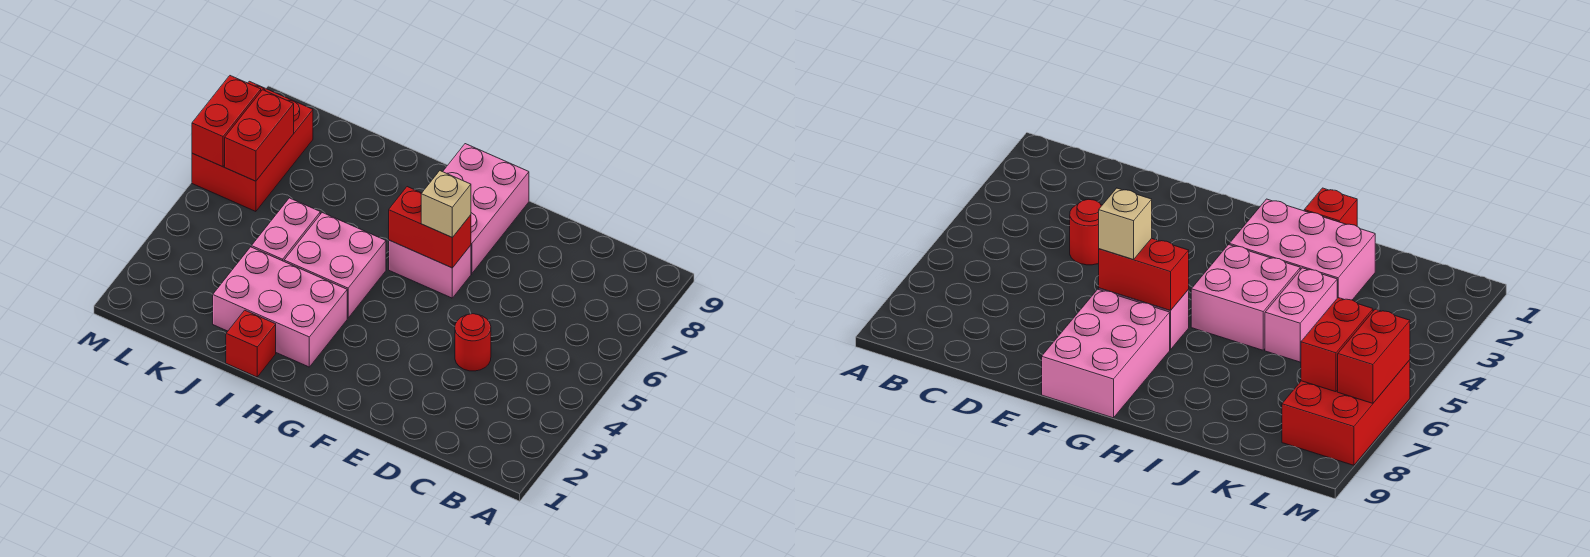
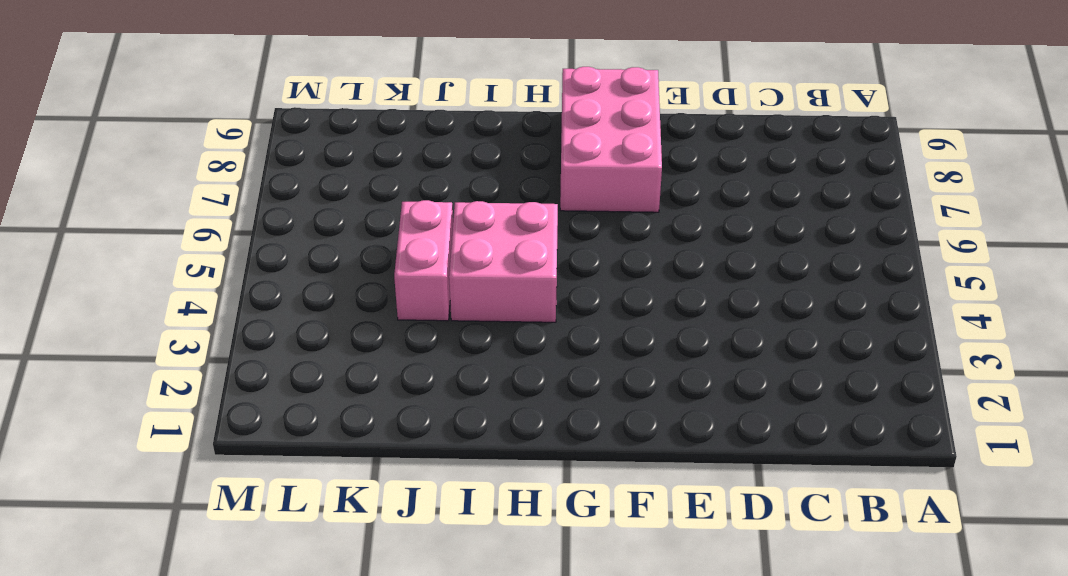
none -> red round brick D4 level 1
none -> pink brick F6:G6 level 1
none -> pink brick H2:J3 level 1

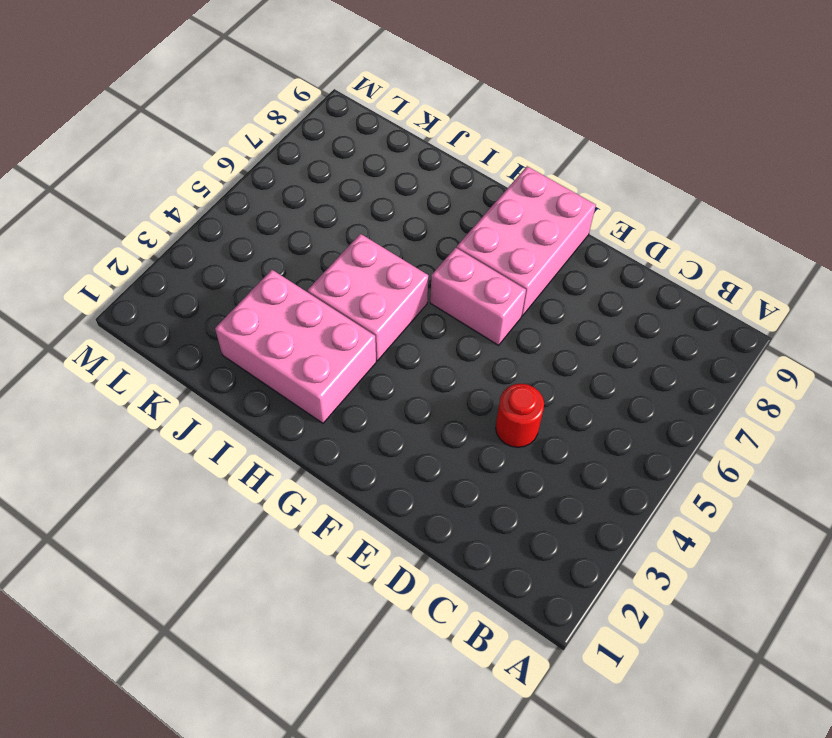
none -> red brick I1 level 1
none -> pink brick J4:J5 level 1
none -> red brick L6:M8 level 1

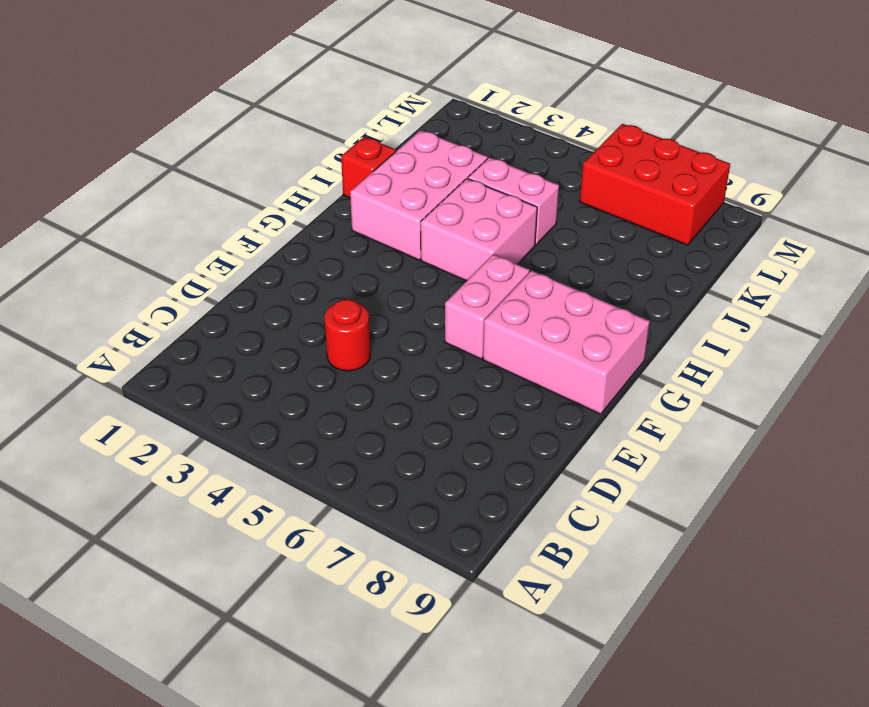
none -> red brick F6:G6 level 2
none -> red brick L6:L7 level 2
none -> red brick M6:M7 level 2

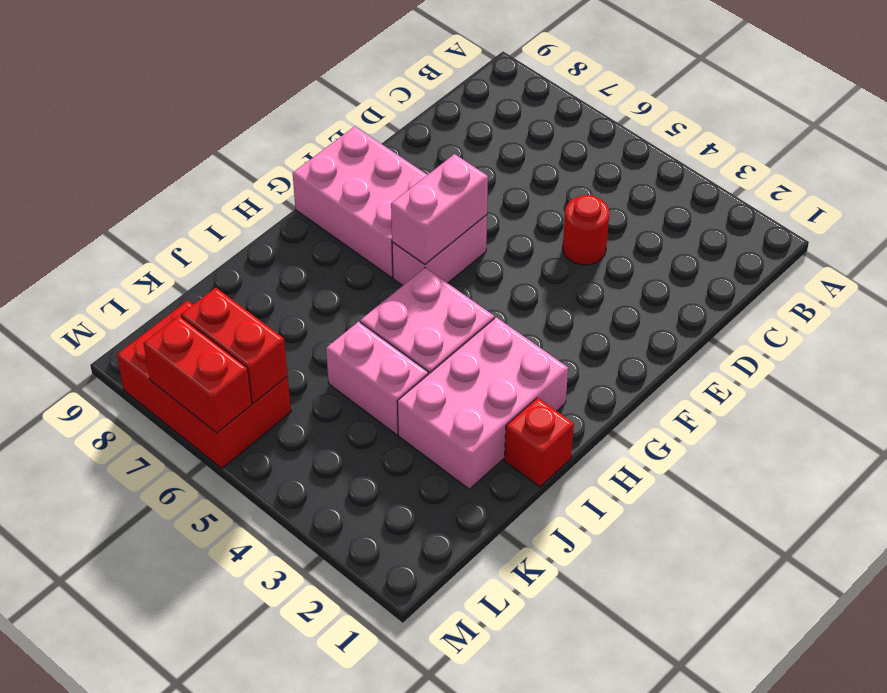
pink brick F6:G6 level 2 -> red brick F6:G6 level 2
none -> tan brick F6 level 3

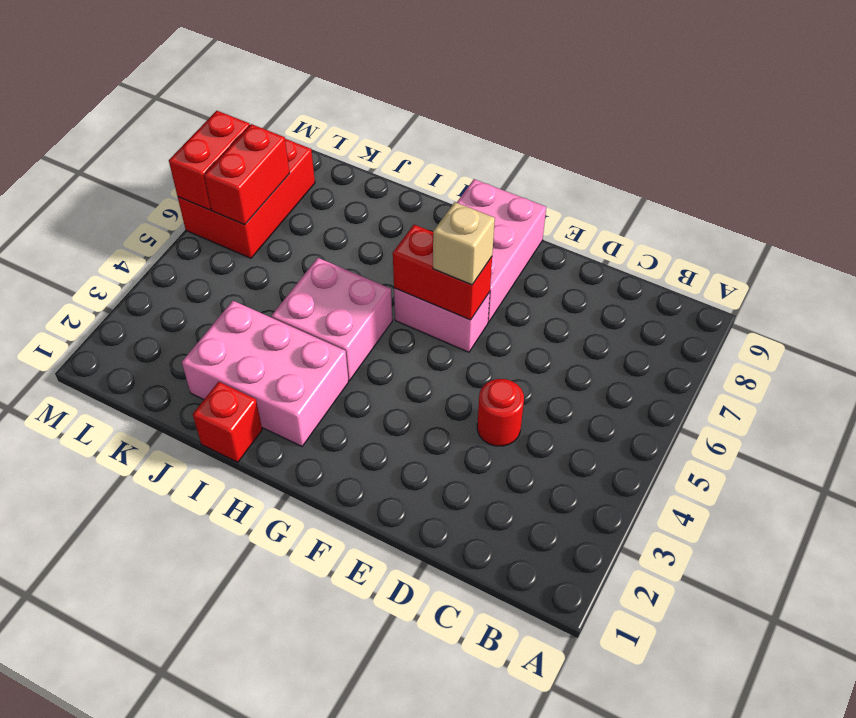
none -> pink brick J4:J5 level 1

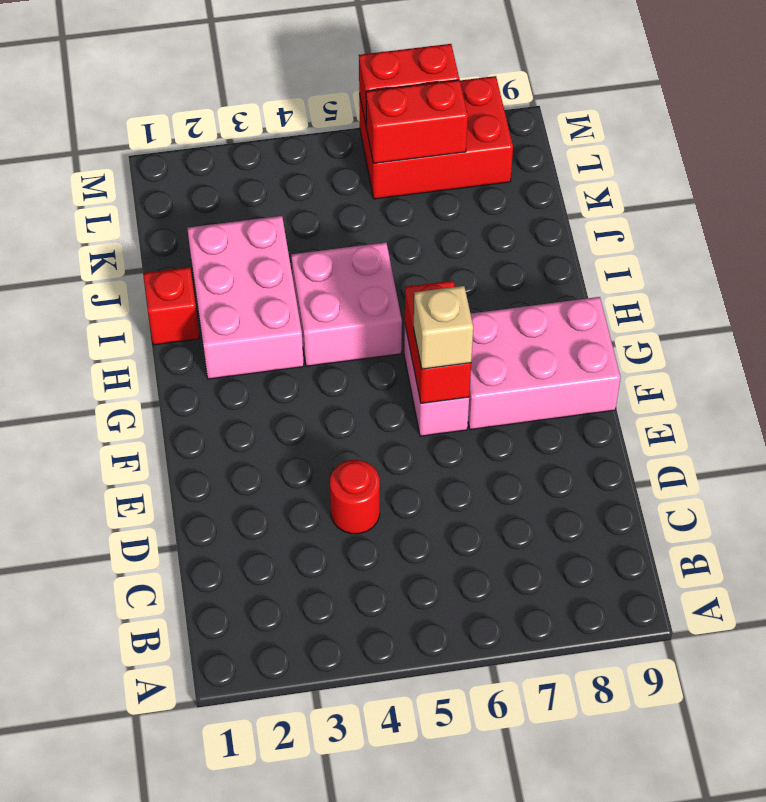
none -> pink brick J4:J5 level 1

